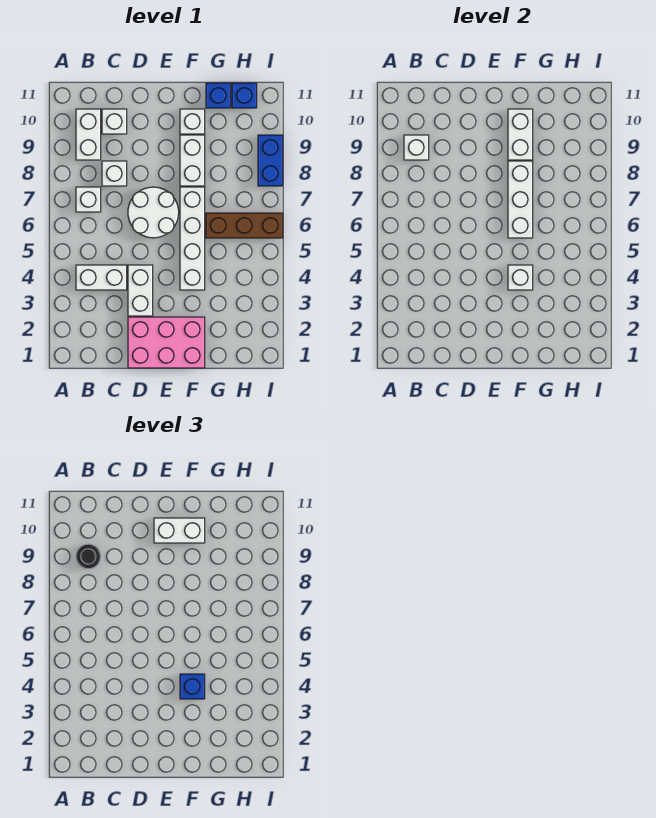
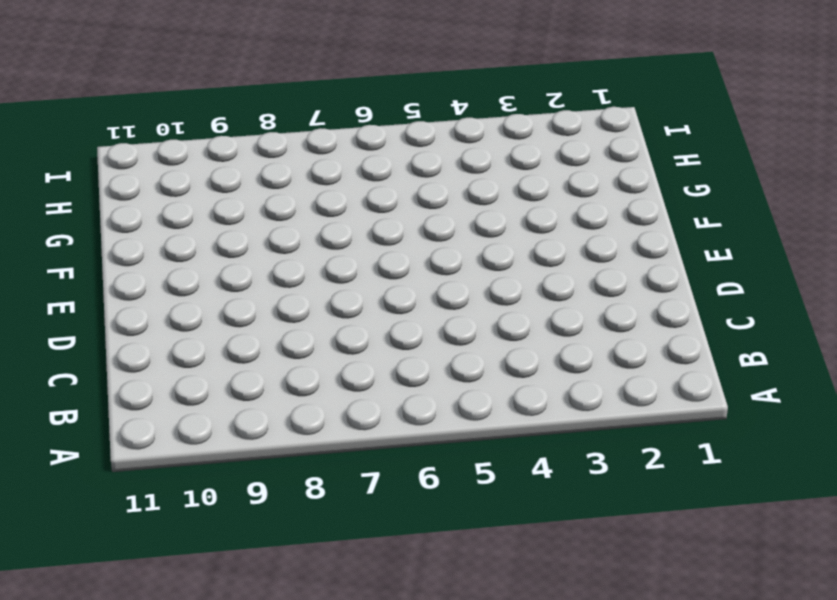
none -> white brick B4:C4 level 1
none -> white brick B7 level 1
none -> white brick B9:B10 level 1

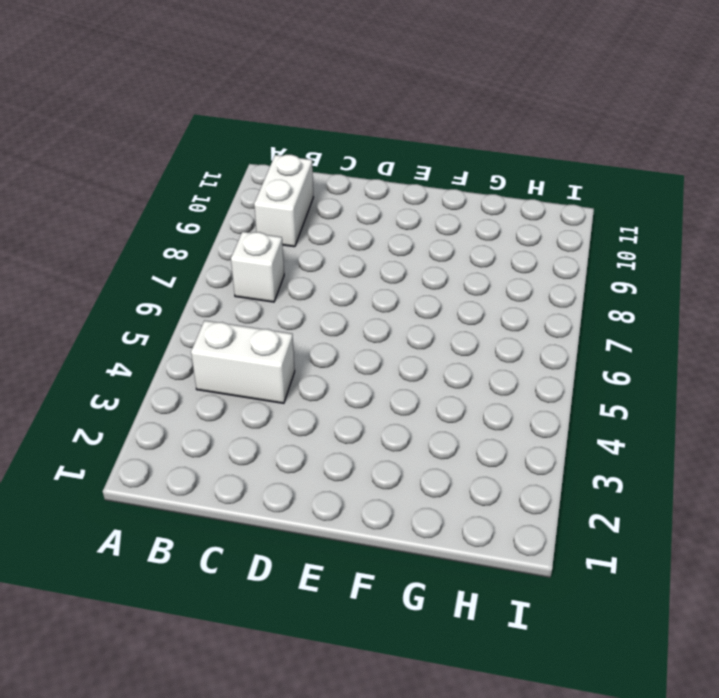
none -> white brick C8 level 1
none -> white brick C10 level 1
none -> pink brick D1:F2 level 1

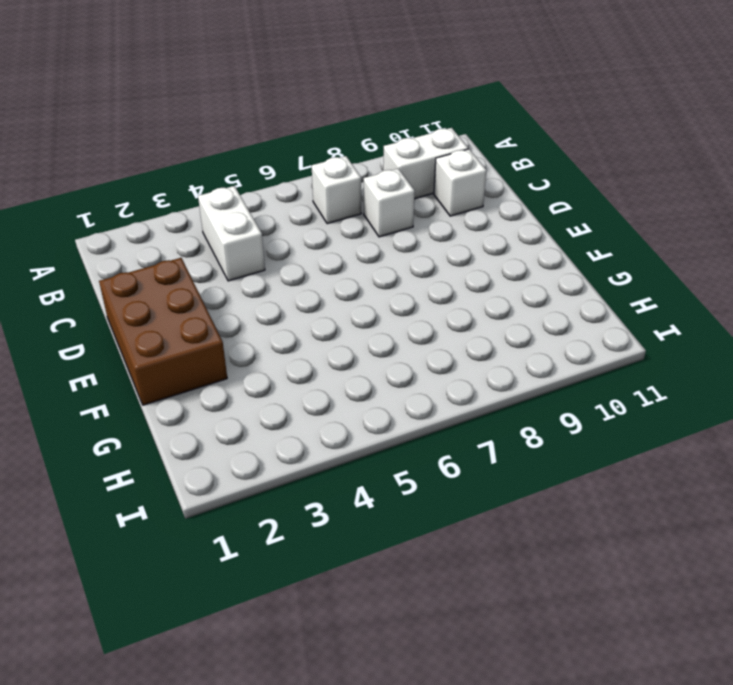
brown brick D1:F2 level 1 -> pink brick D1:F2 level 1
none -> white brick D3:D4 level 1
none -> white round brick D6:E7 level 1
none -> white brick F4:F7 level 1

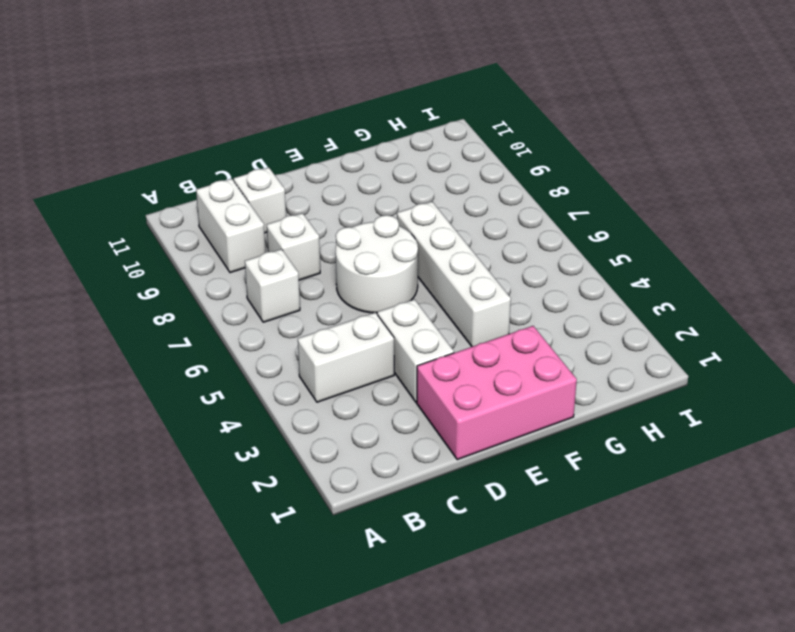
none -> white brick F8:F9 level 1
none -> white brick F10 level 1
none -> brown brick G6:I6 level 1

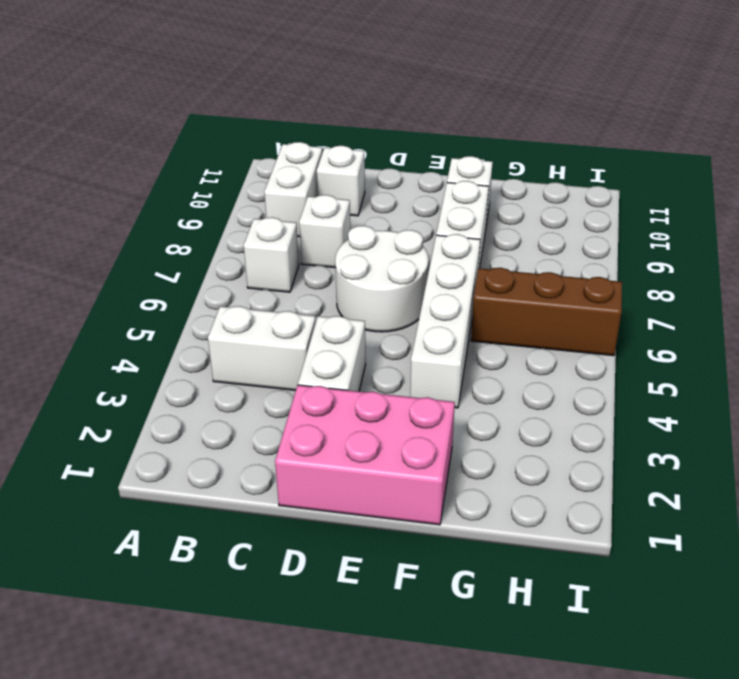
none -> blue brick G11 level 1
none -> blue brick H11 level 1
none -> blue brick I8:I9 level 1

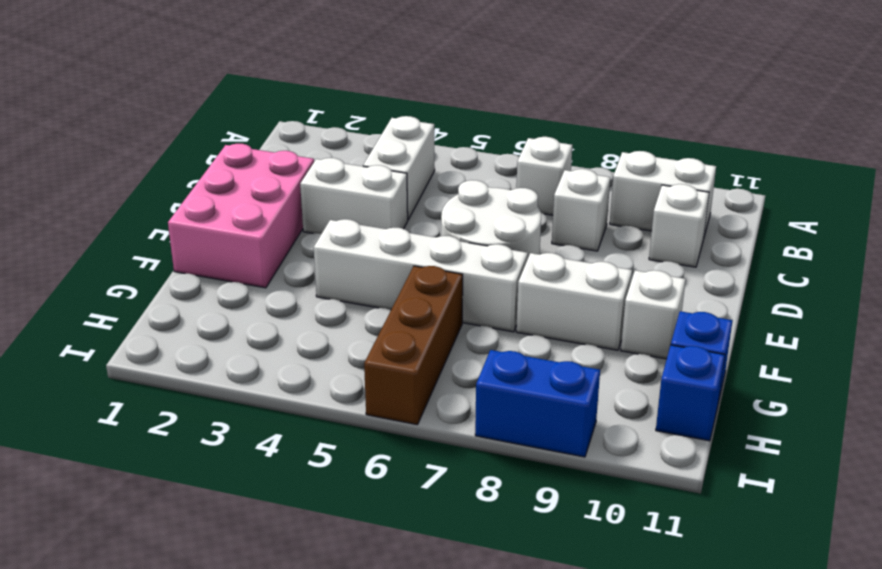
none -> white brick B9 level 2
none -> white brick F4 level 2
none -> white brick F6:F8 level 2

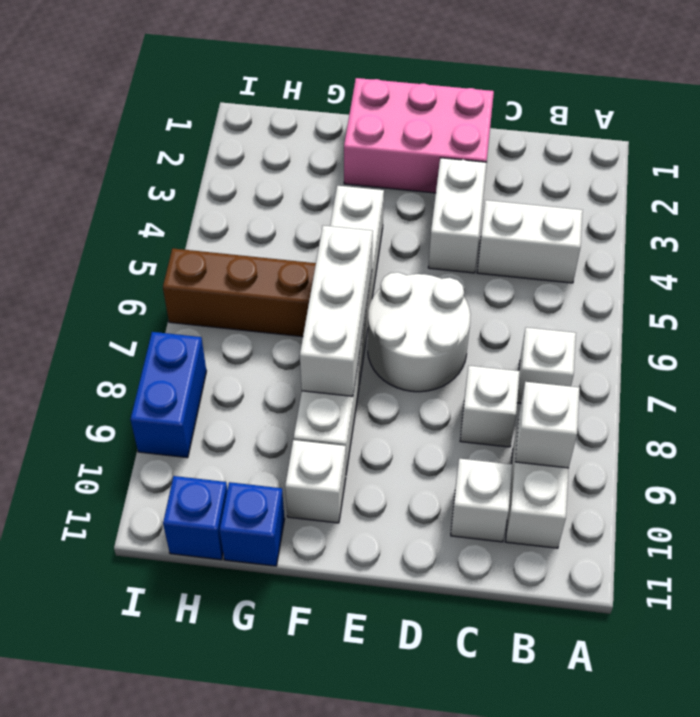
none -> white brick F4 level 2
none -> white brick F9:F10 level 2
none -> black round brick B9 level 3

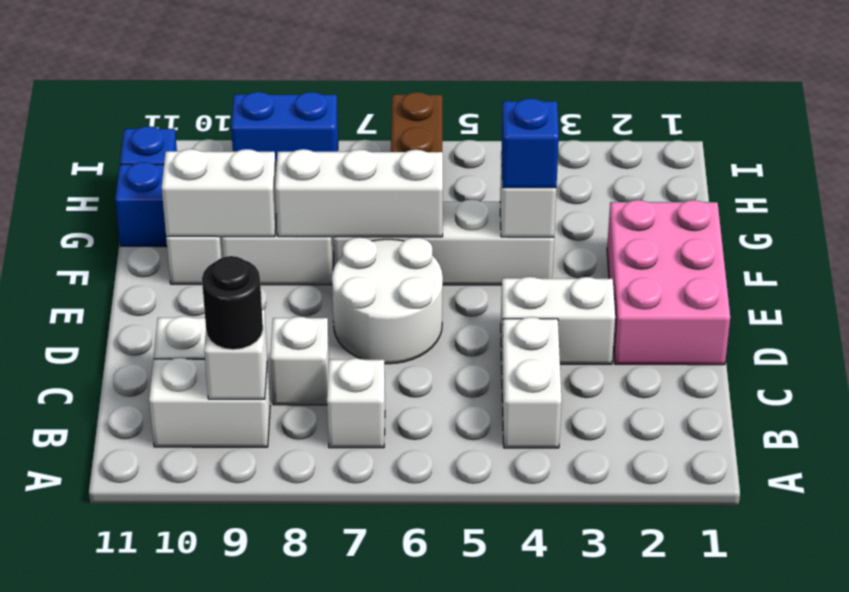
none -> white brick E10:F10 level 3

